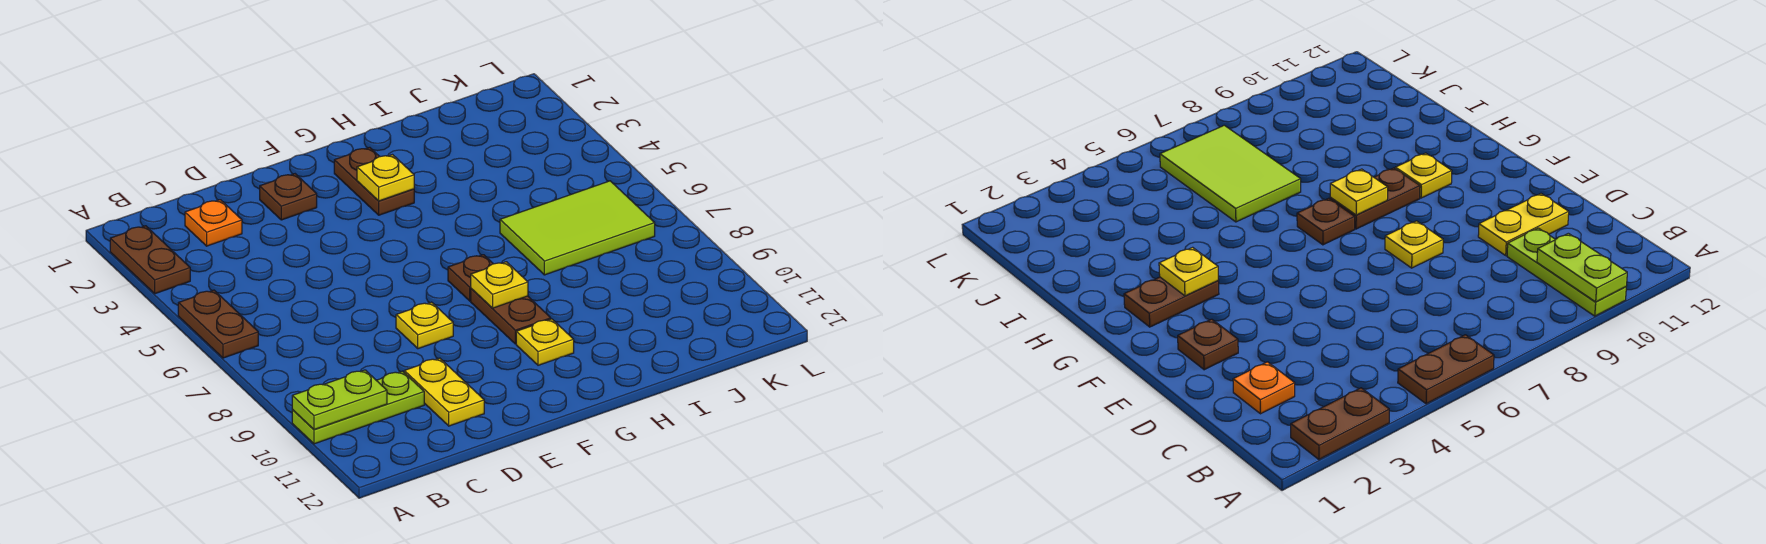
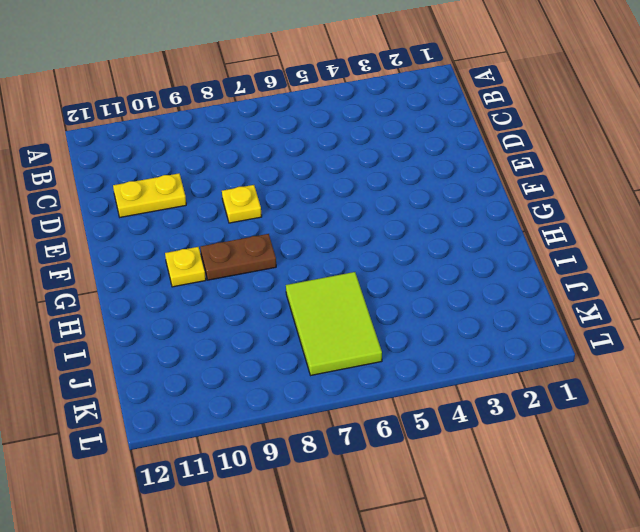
none -> brown plate A2:A3 level 1
none -> brown plate A5:A6 level 1
none -> lime plate A10:C10 level 1

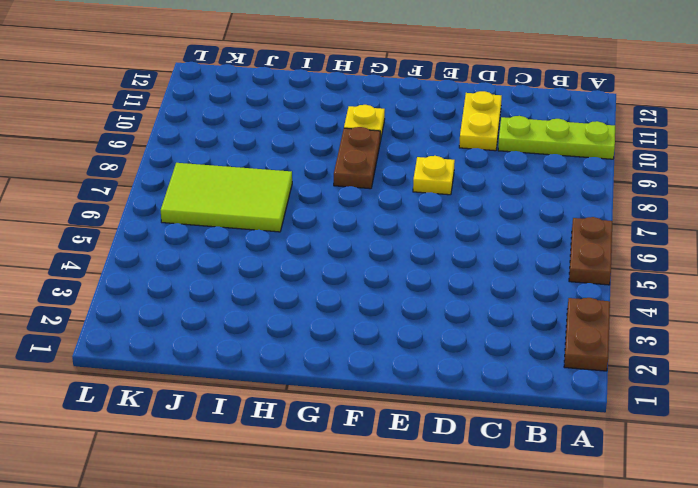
none -> orange plate C2 level 1
none -> brown plate E2 level 1
none -> brown plate G2:G3 level 1

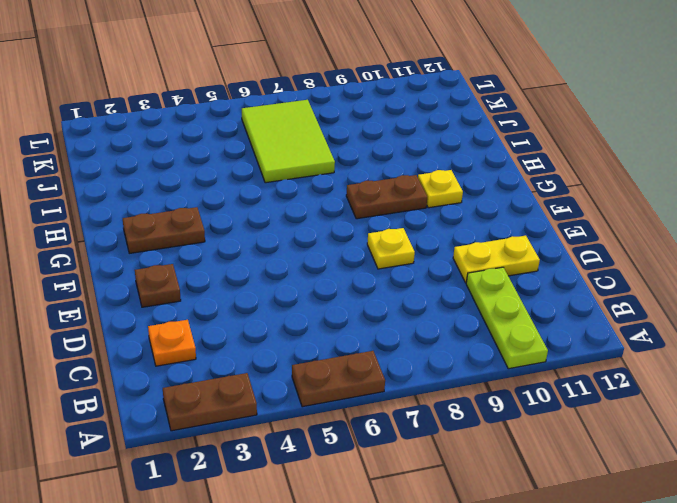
none -> brown plate G7 level 1
none -> lime plate A10:B10 level 2
none -> yellow plate G3 level 2

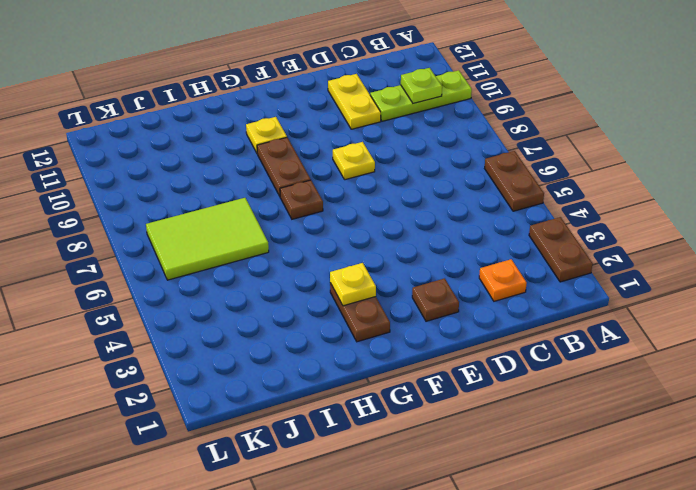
lime plate B10 level 2 -> lime plate A10:B10 level 2
none -> yellow plate G8 level 2

